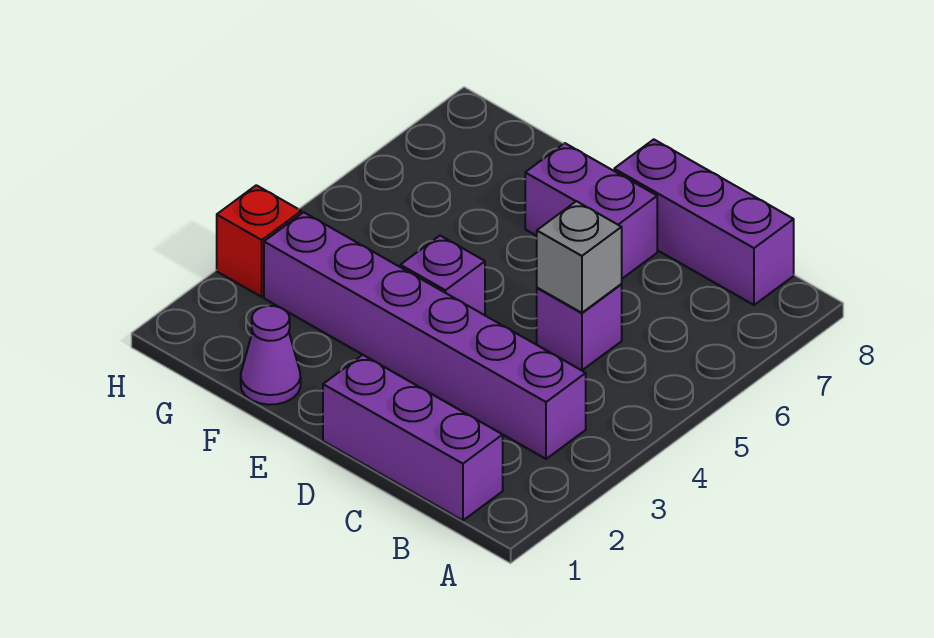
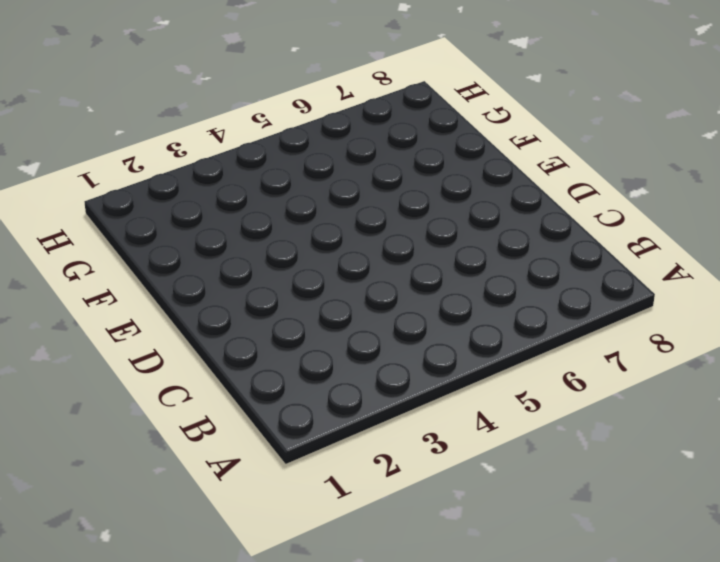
none -> purple brick B1:D1 level 1
none -> purple brick B3:G3 level 1

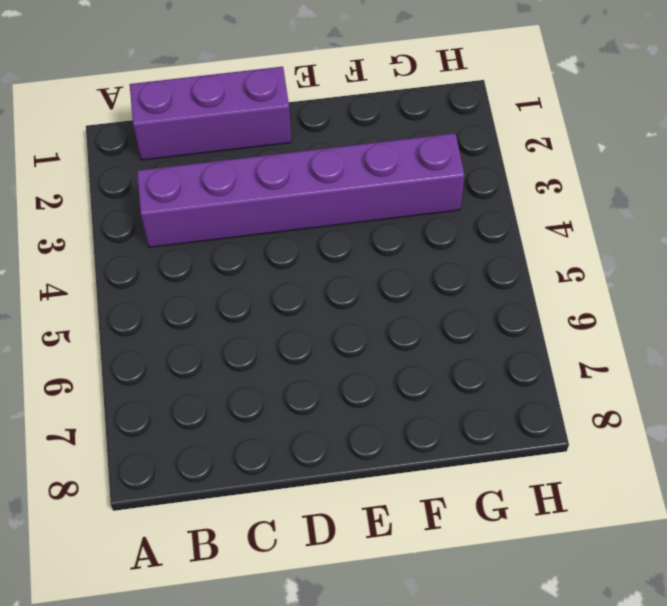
none -> purple brick B8:D8 level 1
none -> purple brick C5 level 1

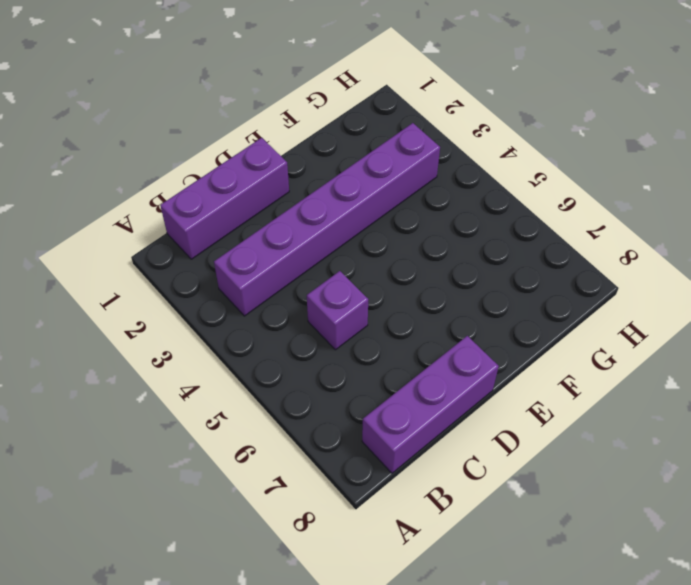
none -> purple brick D7:E7 level 1
none -> purple brick E4 level 1

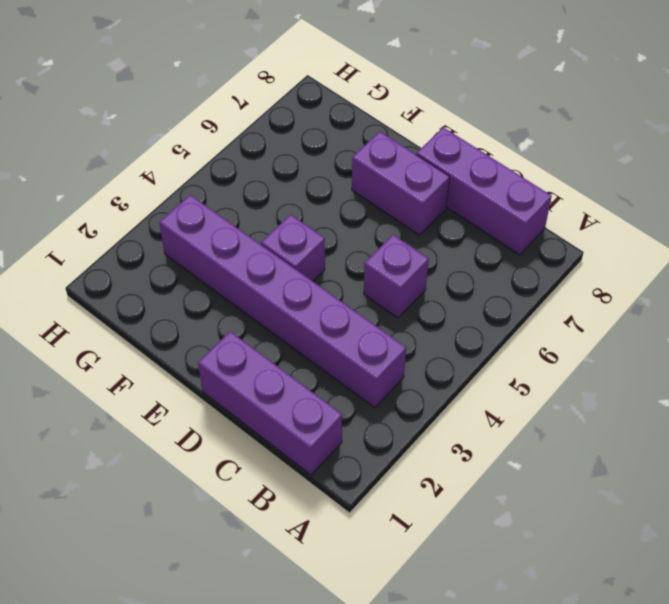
none -> purple cone F1 level 1
none -> red brick H3 level 1

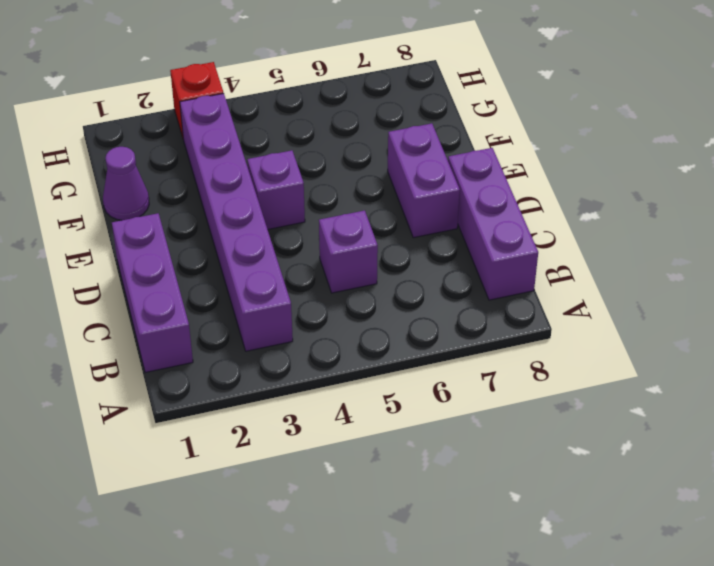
none -> grey brick C5 level 2

